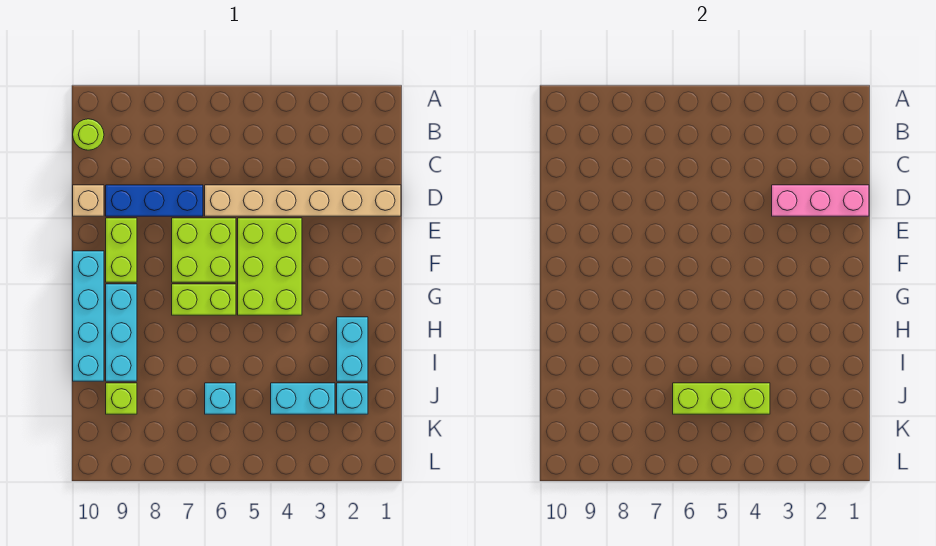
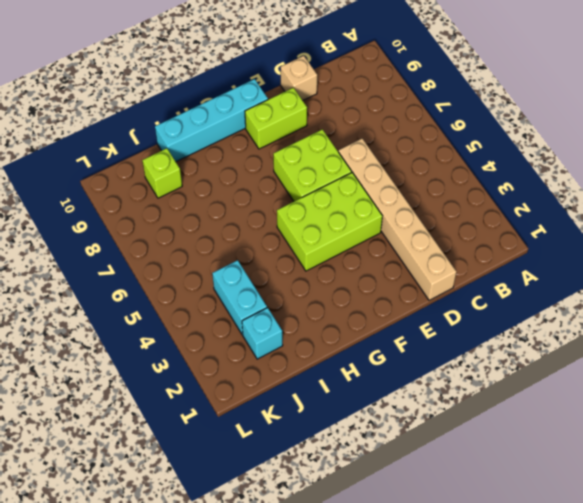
none -> lime round brick B10 level 1
none -> blue brick D7:D9 level 1
none -> lime brick G6:G7 level 1

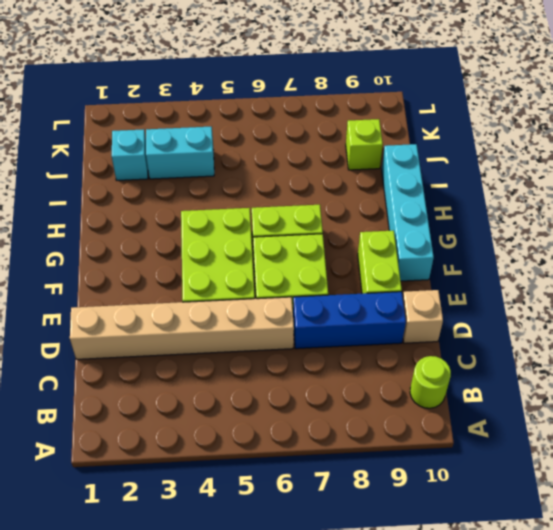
none -> cyan brick G9:I9 level 1
none -> cyan brick H2:I2 level 1
none -> cyan brick J6 level 1

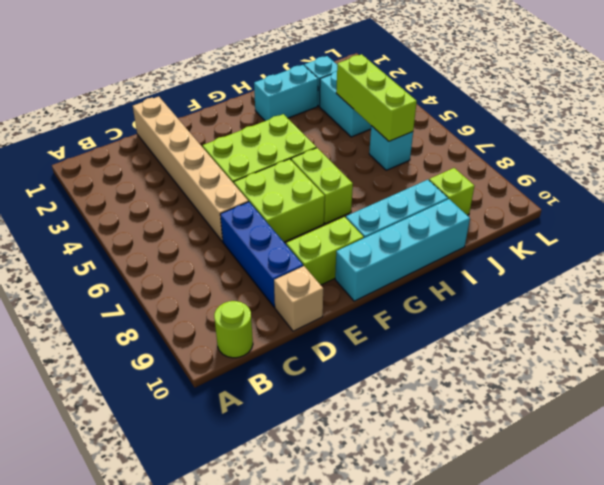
none -> pink brick D1:D3 level 2

